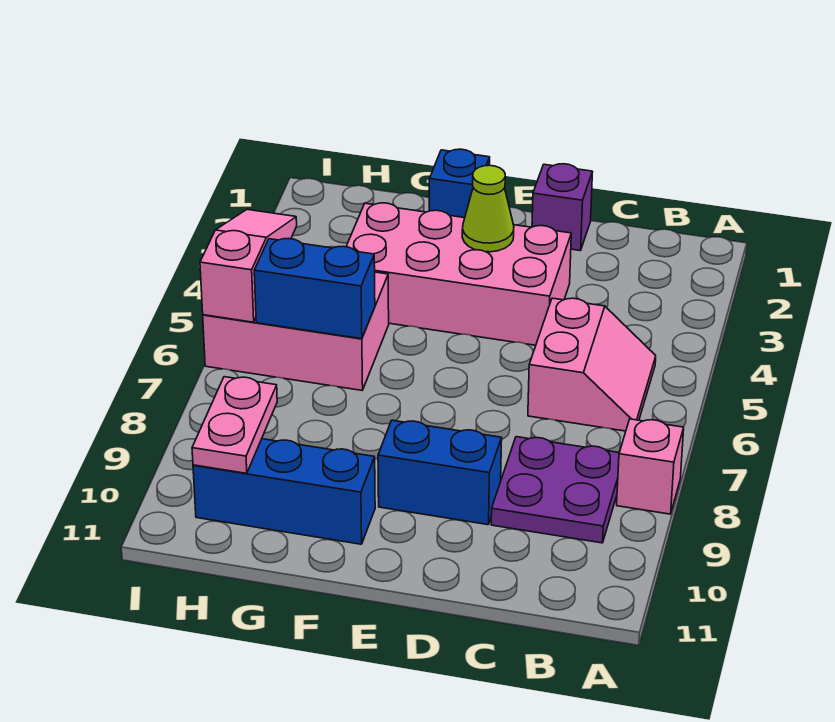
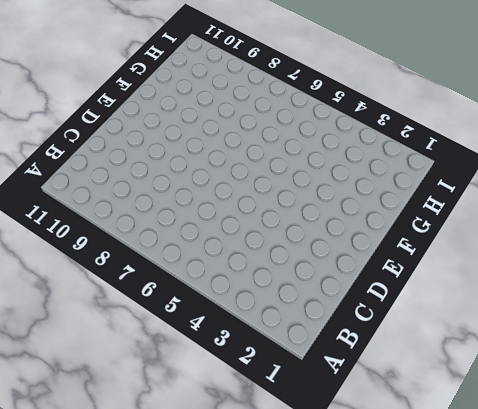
none -> pink brick A8 level 1
none -> pink slope B5:C6 level 1 top C
none -> purple plate B8:C9 level 1

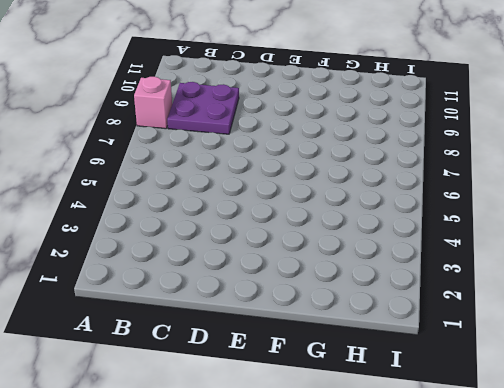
none -> pink slope B5:C6 level 1 top C
none -> purple brick D1 level 1
none -> pink brick D3:G4 level 1

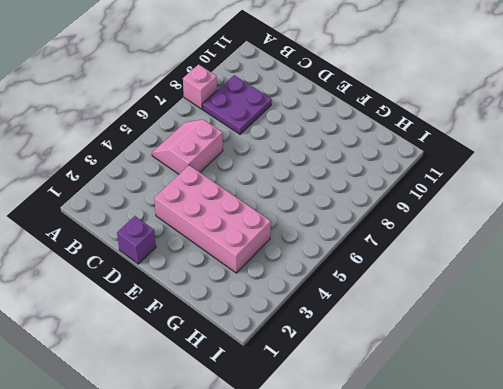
none -> blue brick D9:E9 level 1
none -> blue brick F1 level 1
none -> blue brick F10:H10 level 1

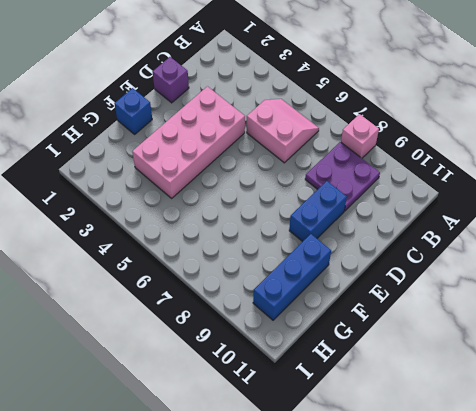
none -> pink brick G5:I6 level 1
none -> lime cone E3 level 2
none -> blue brick G6:H6 level 2

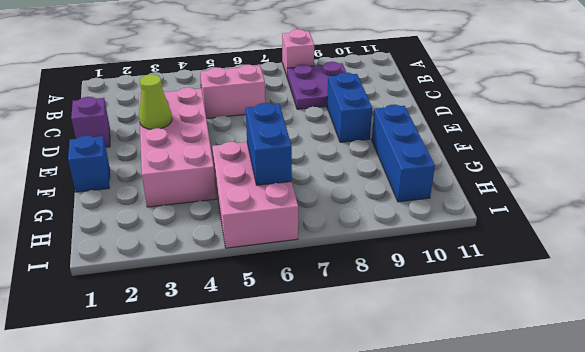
none -> pink plate H9:H10 level 2
none -> pink slope I4:I6 level 2 top 6

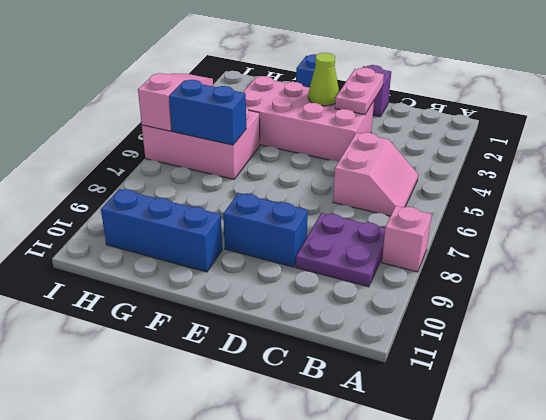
pink plate D2:D3 level 2 -> pink plate H9:H10 level 2

